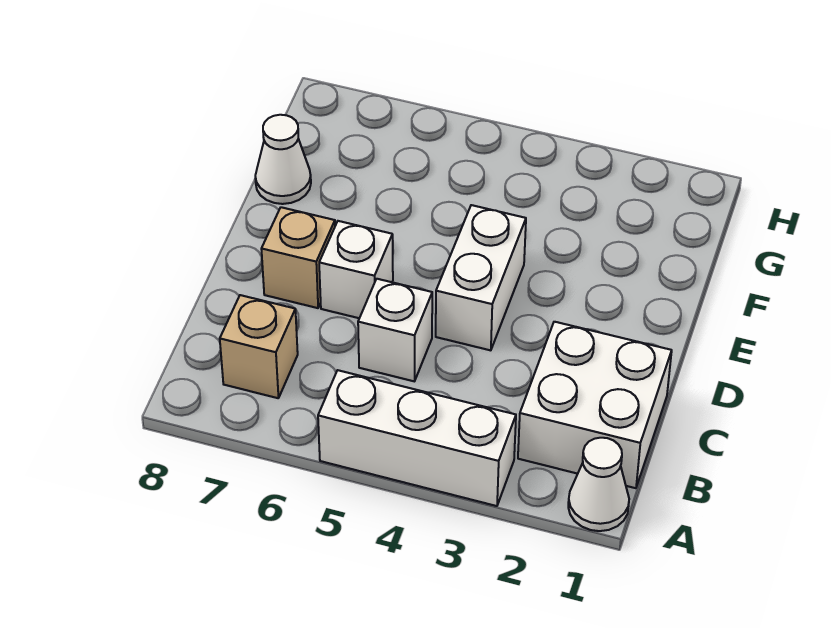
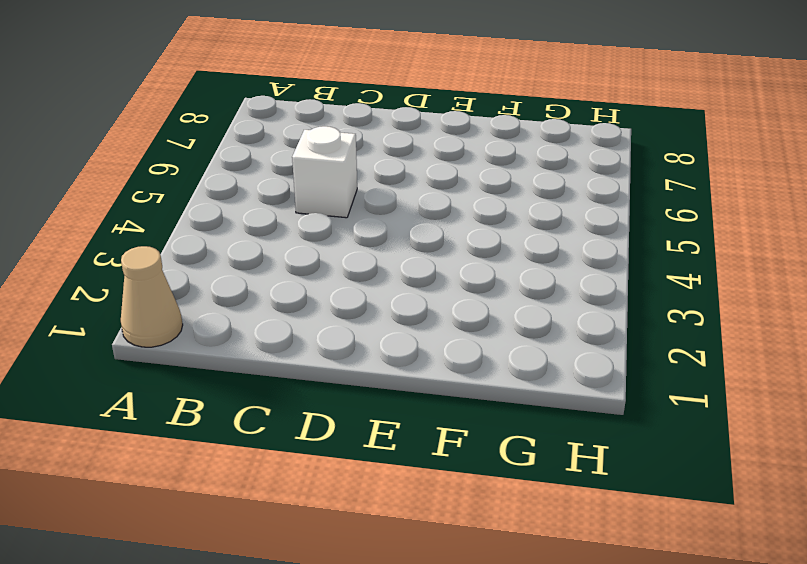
tan cone A1 level 1 -> white cone A1 level 1
none -> white brick A3:A5 level 1
none -> white brick B1:C2 level 1

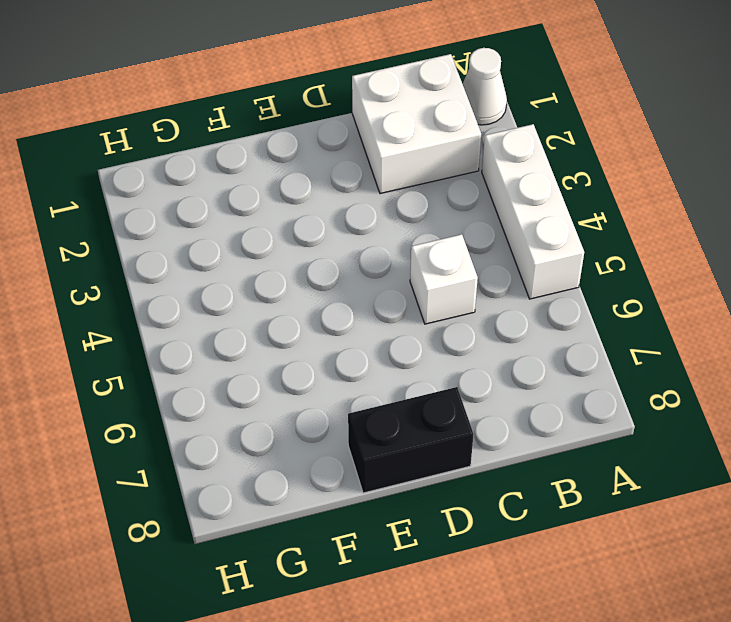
black brick D8:E8 level 1 -> none
none -> tan brick B7 level 1
none -> white brick D4:E4 level 1

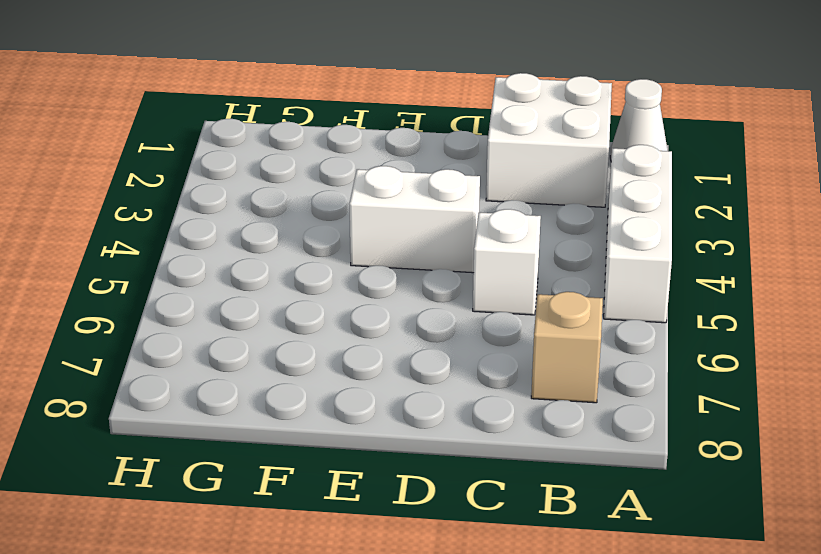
none -> white brick D6 level 1
none -> tan brick D7 level 1

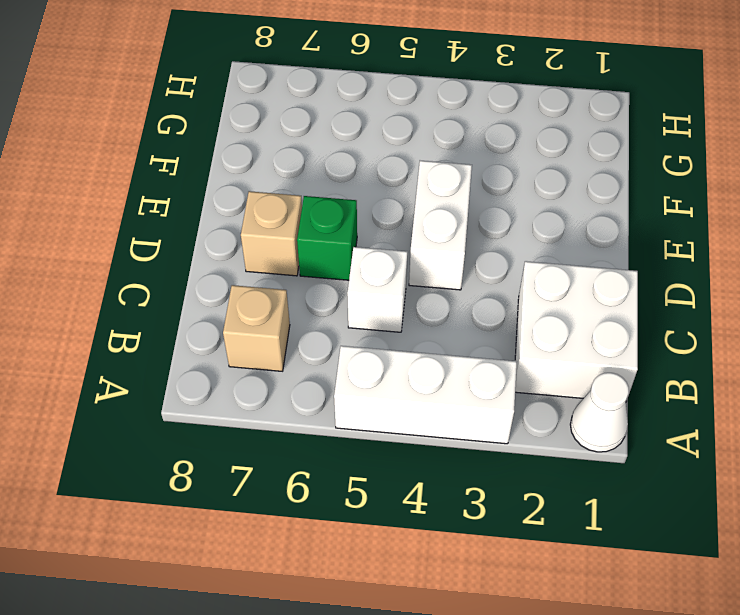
green brick D6 level 1 -> white brick D6 level 1
none -> white cone F8 level 1

